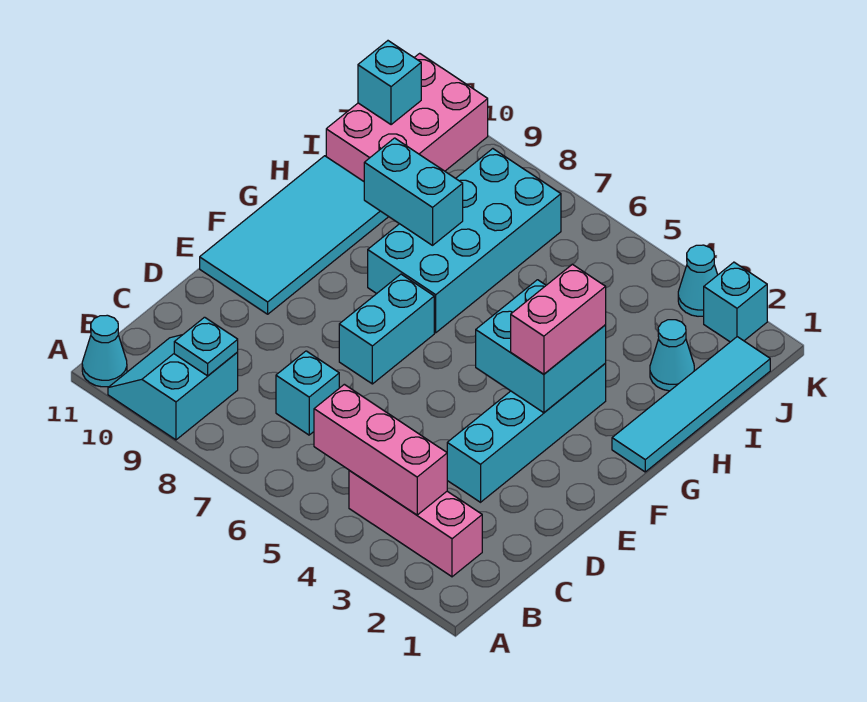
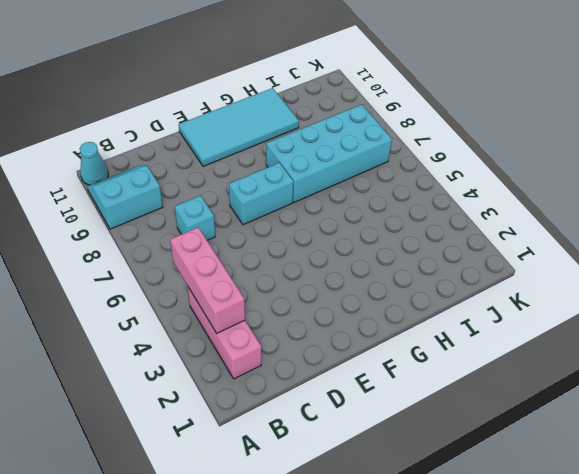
none -> cyan brick D3:G3 level 1
none -> cyan tile G1:J1 level 1
none -> cyan cone I2 level 1

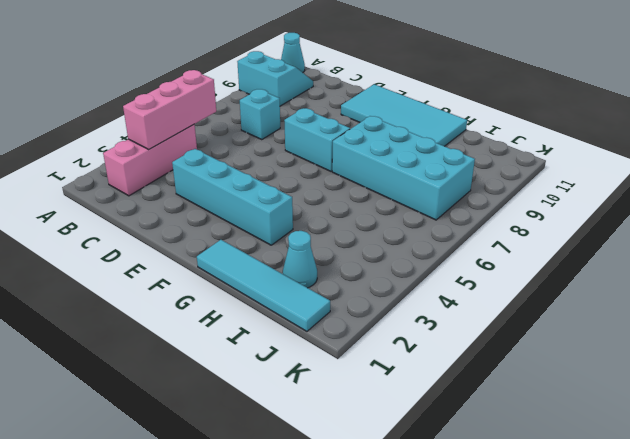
none -> pink brick I10:K11 level 1
none -> cyan brick K2 level 1
none -> cyan cone K3 level 1

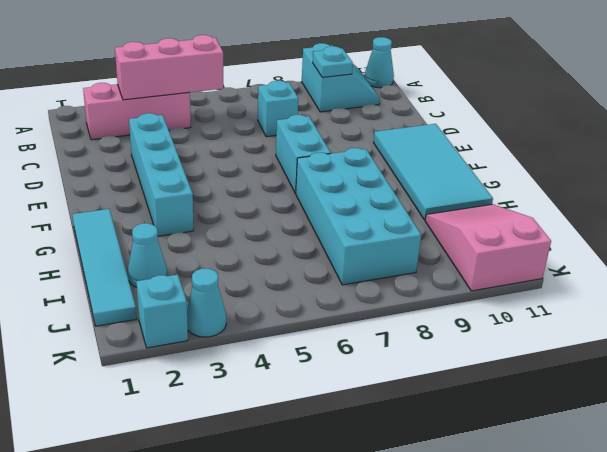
pink slope I10:K11 level 1 top K -> pink brick I10:K11 level 1
none -> cyan brick F3:G4 level 2
none -> cyan brick H8:H9 level 2
none -> cyan brick J11 level 2

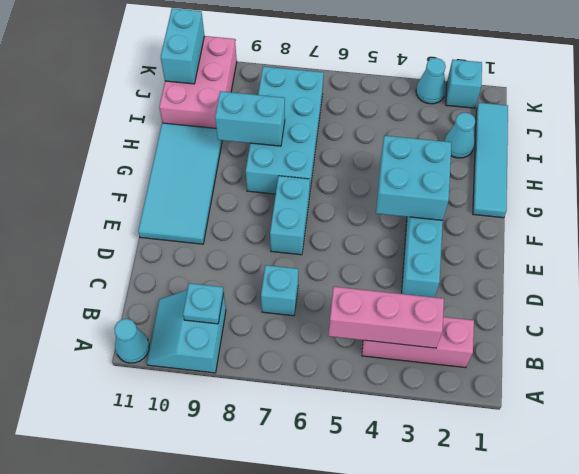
cyan brick J11:K11 level 2 -> cyan brick J11 level 2
none -> pink brick F3:G3 level 3

